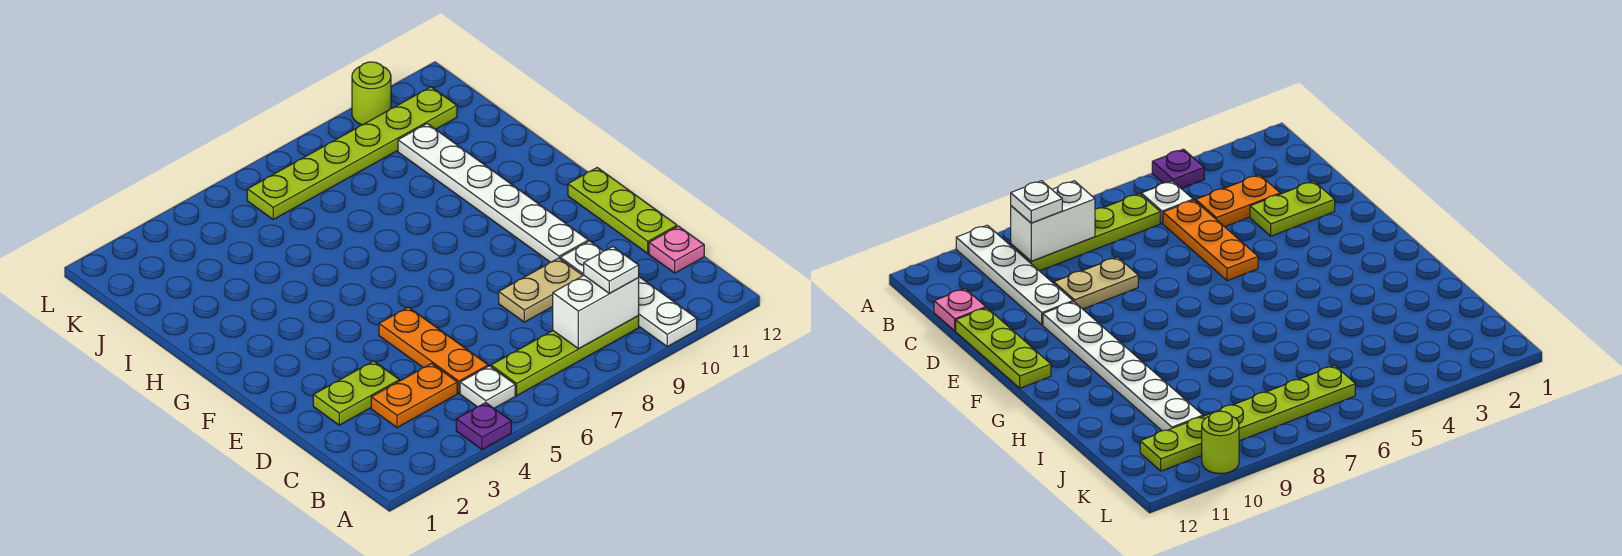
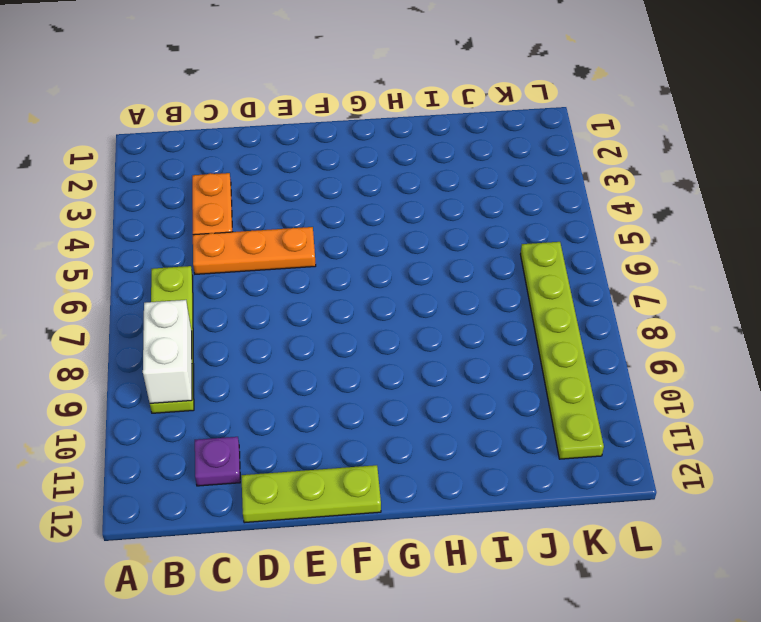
purple plate C11 level 1 -> purple plate A4 level 1
none -> white plate A10:D10 level 1
none -> white plate B5 level 1
none -> pink plate C12 level 1

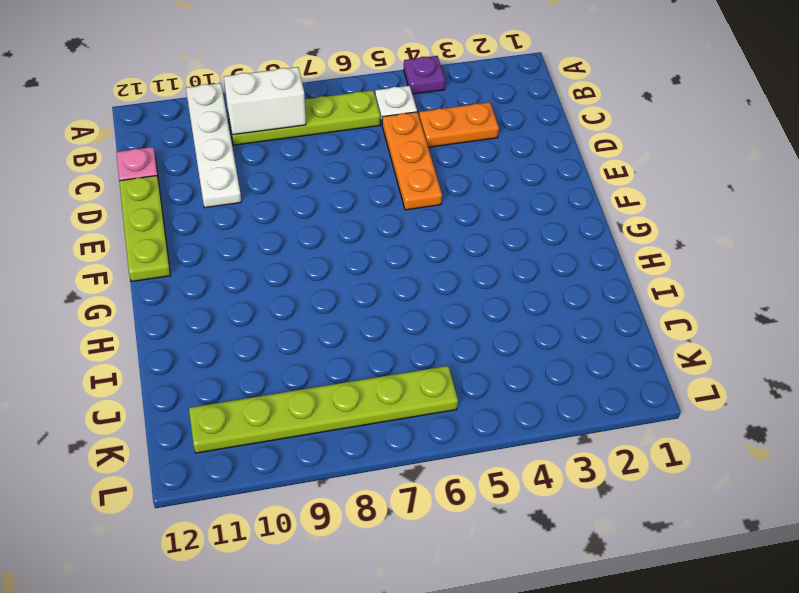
none -> lime plate D2:D3 level 1
none -> tan plate D8:D9 level 1
none -> white plate E10:J10 level 1

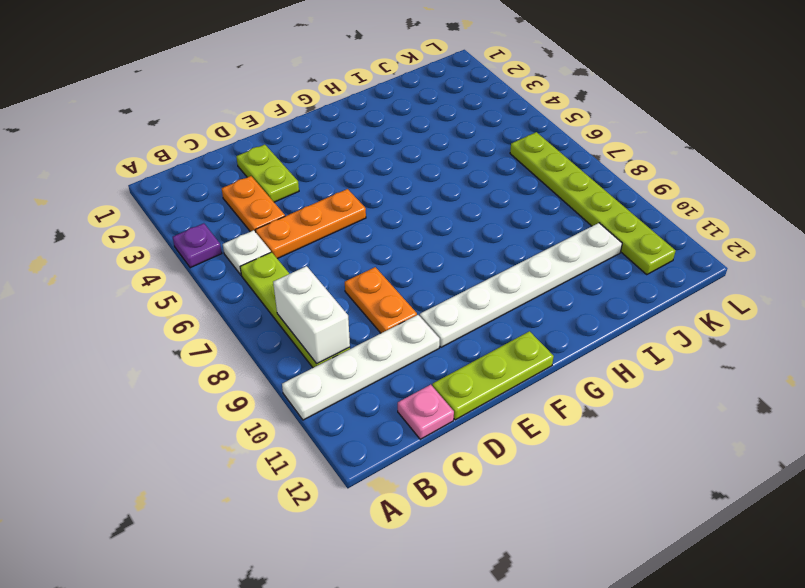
orange plate D8:D9 level 1 -> tan plate D8:D9 level 1
none -> lime round brick L10 level 1
none -> white plate B9 level 3

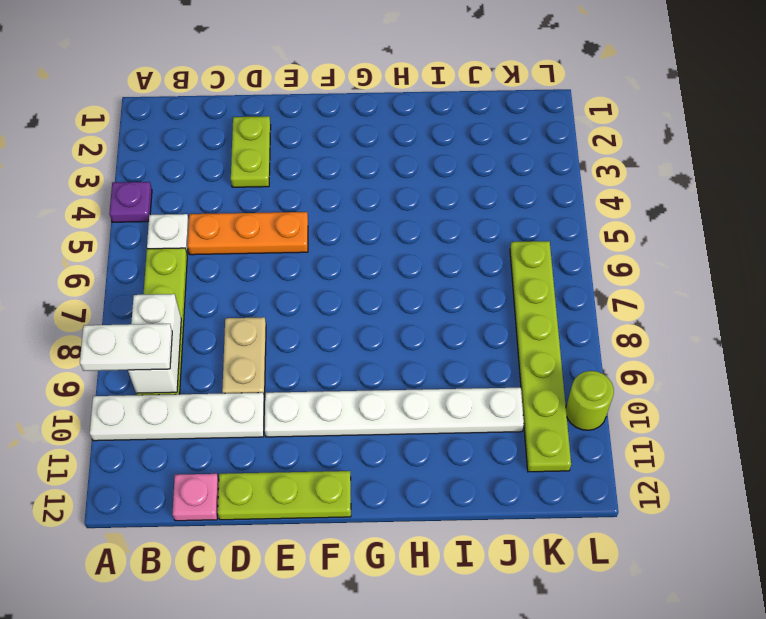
white plate A9:B9 level 3 -> white plate B9 level 3
none -> orange plate C3:C4 level 1

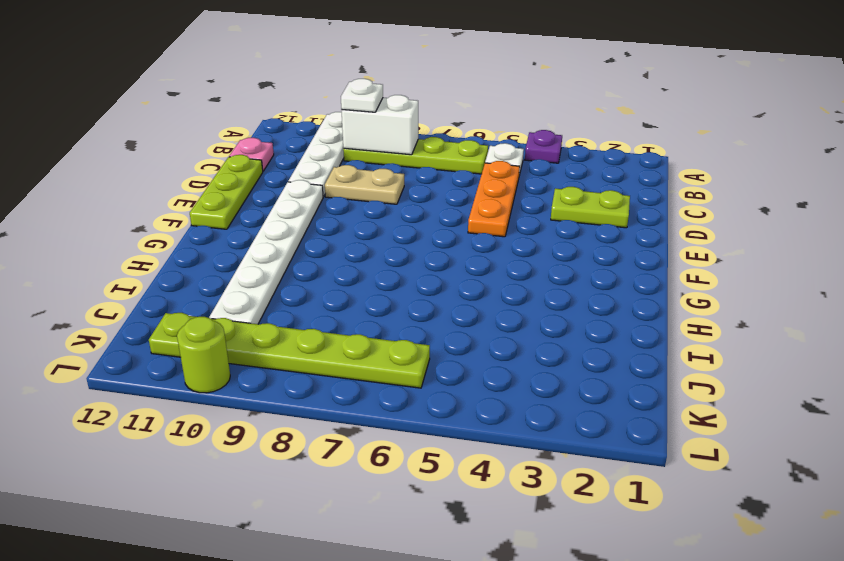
none -> orange plate C3:C4 level 1

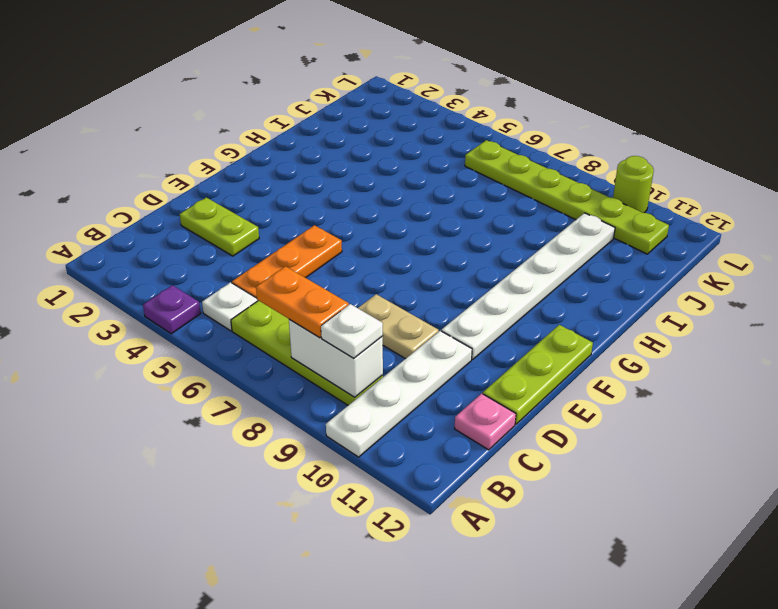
orange plate B7:B8 level 3 -> orange plate C3:C4 level 1

